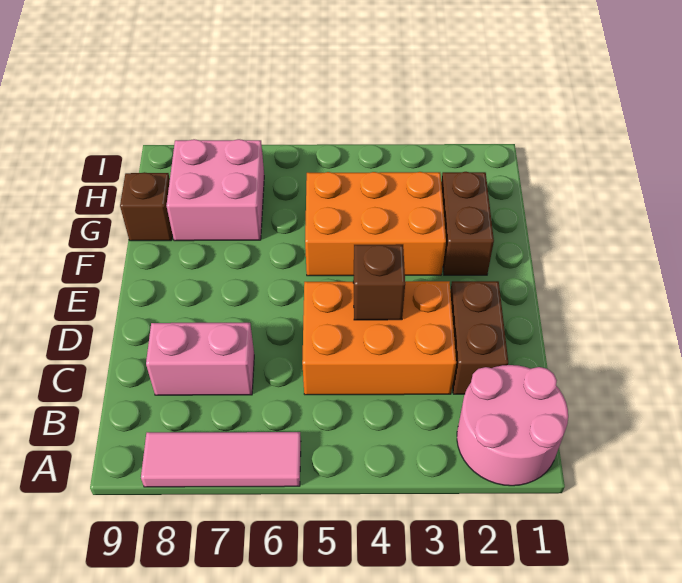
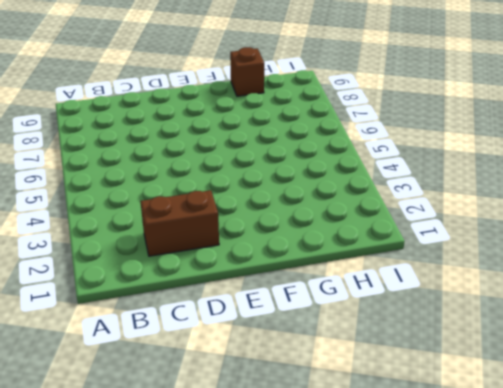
none -> pink round brick A1:B2 level 1
none -> pink tile A6:A8 level 1

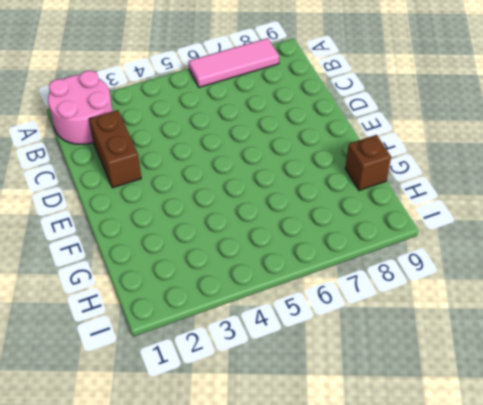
none -> orange brick C3:D5 level 1
none -> pink brick C7:C8 level 1

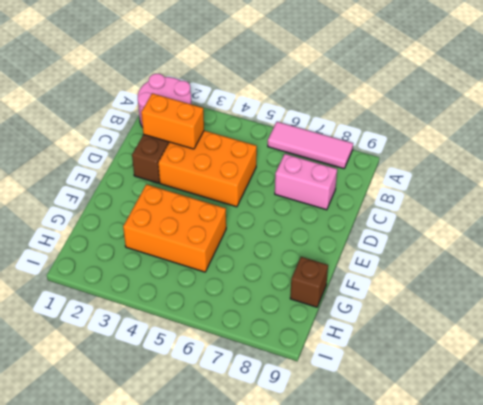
orange brick C2:C3 level 2 -> none
none -> brown brick F2:G2 level 1
none -> pink brick G7:H8 level 1

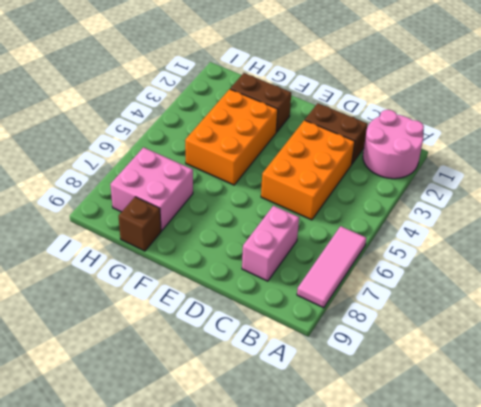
none -> brown brick D4 level 2

